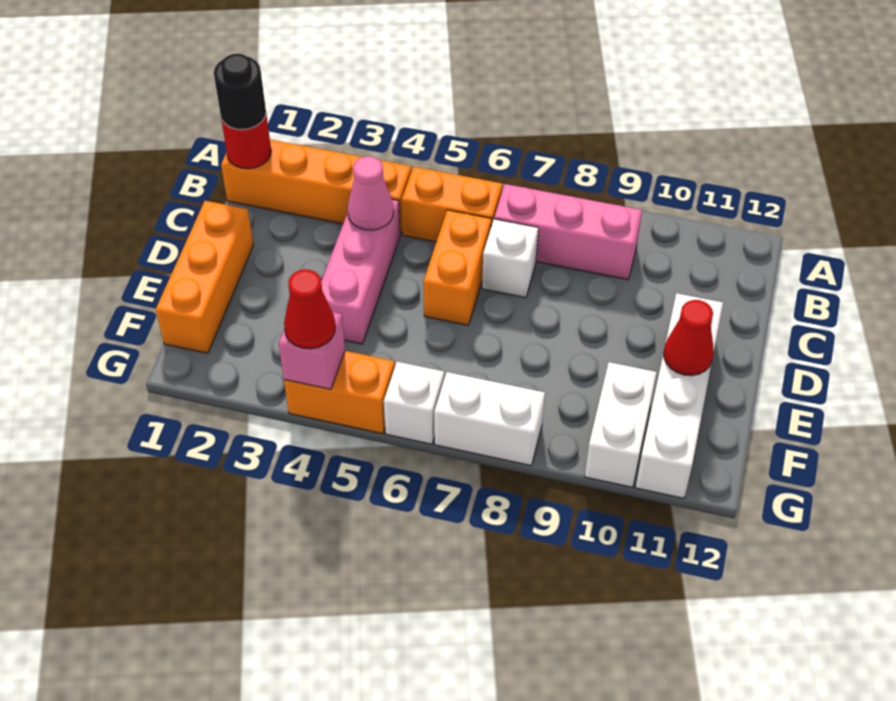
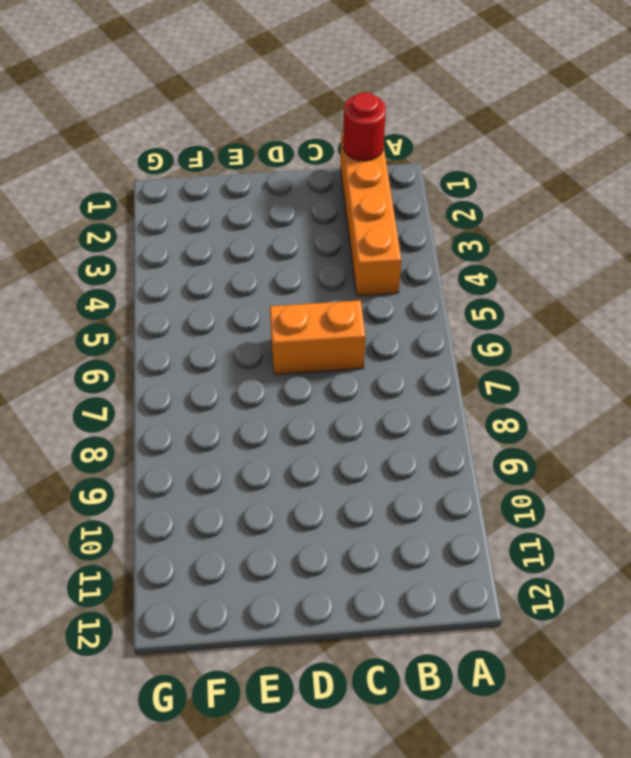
none -> orange brick B5:B6 level 1
none -> pink brick B7:B9 level 1
none -> pink brick C4:E4 level 1

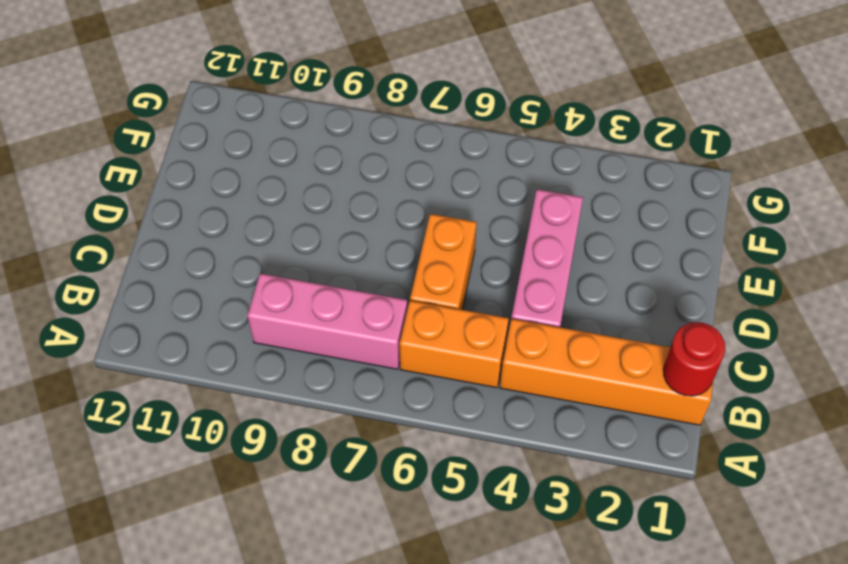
none -> white brick C7 level 1
none -> orange brick D1:F1 level 1
none -> white brick D11:G11 level 1

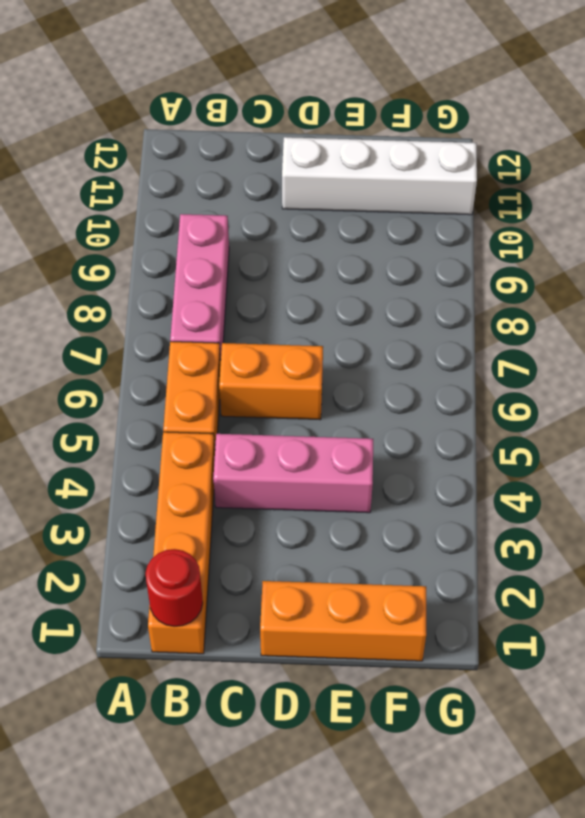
none -> white brick C7 level 1
none -> white brick F10:G10 level 1
none -> orange brick G4:G5 level 1

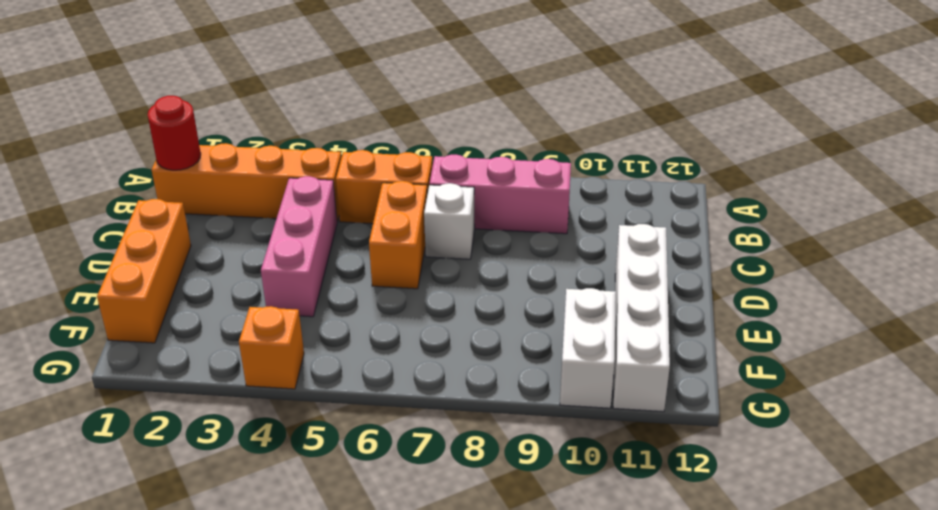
orange brick G4 level 1 -> orange brick G4:G5 level 1
none -> white brick G6 level 1
none -> white brick G7:G8 level 1
none -> pink cone C4 level 2

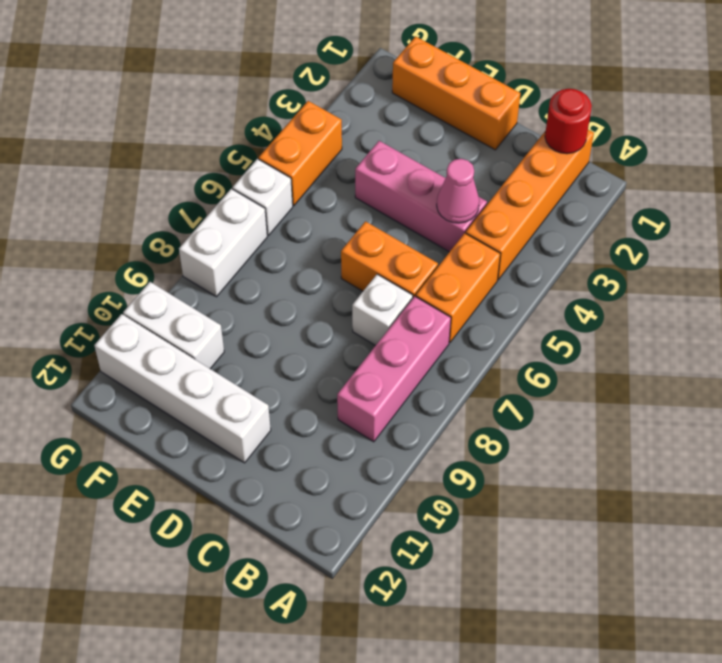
none -> red cone E11 level 2
none -> pink brick G4 level 2
none -> black round brick B1 level 3

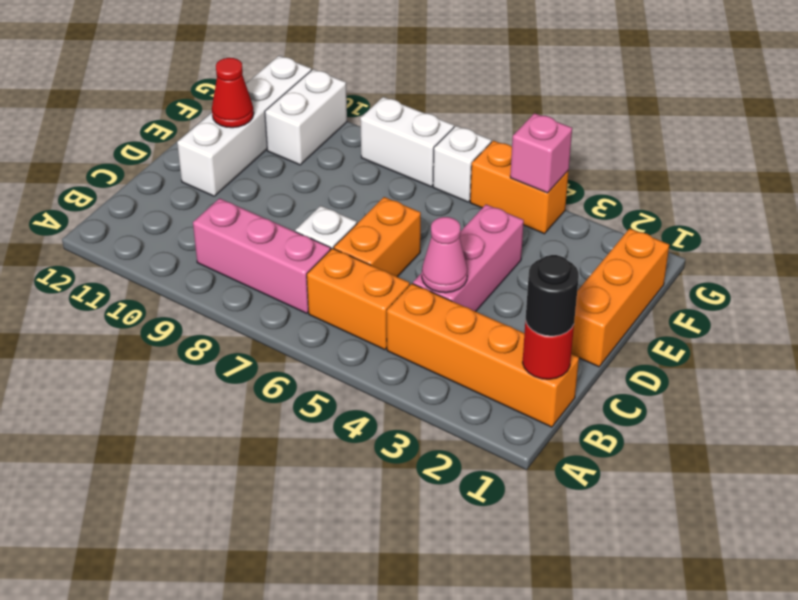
none -> red cone G4 level 3

